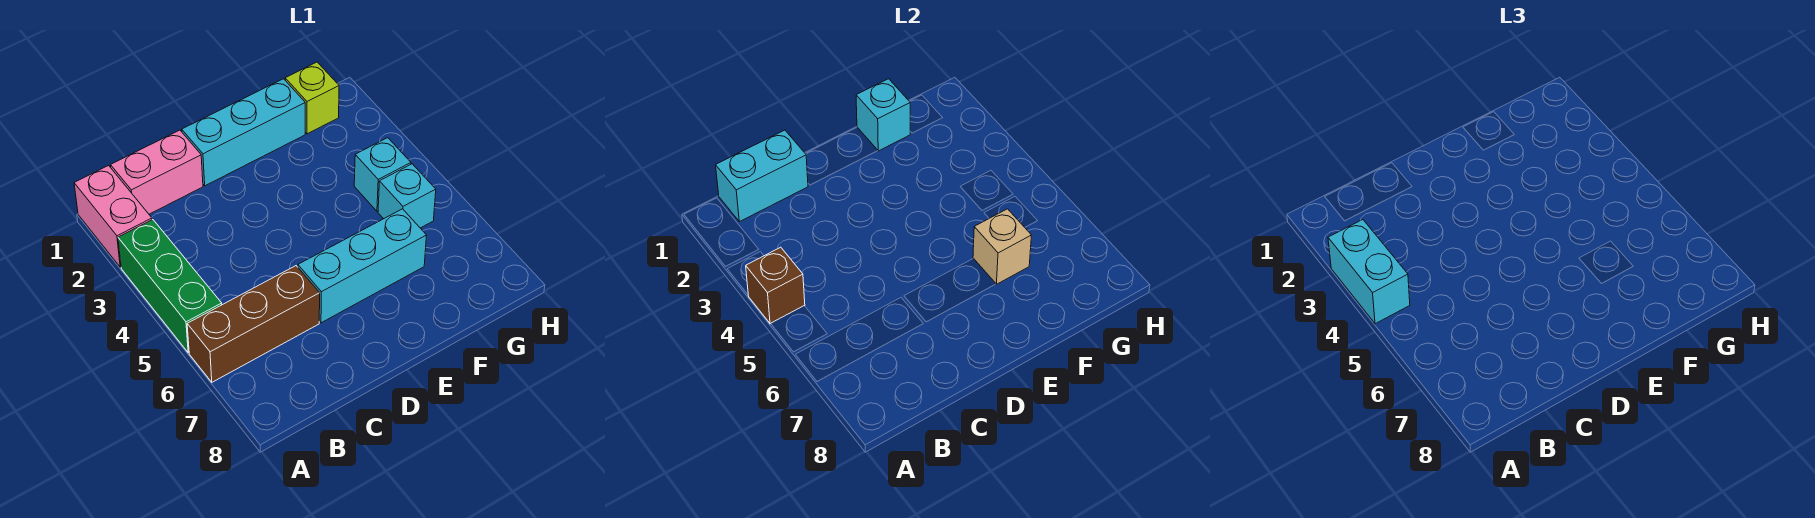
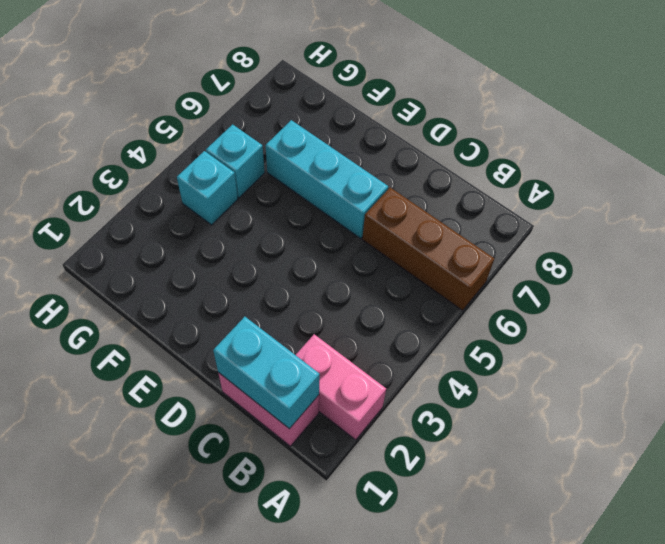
pink brick A2:B2 level 1 -> pink brick A1:A2 level 1
none -> green brick A3:A5 level 1
none -> cyan brick D1:F1 level 1
none -> lime brick G1 level 1

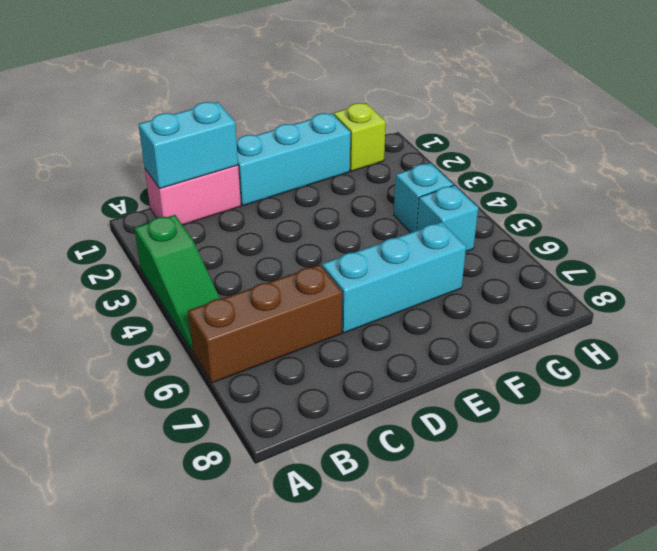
green slope A3:A5 level 1 top 3 -> green brick A3:A5 level 1
none -> pink brick A1:A2 level 1
none -> brown brick A4 level 2
none -> cyan brick F1 level 2

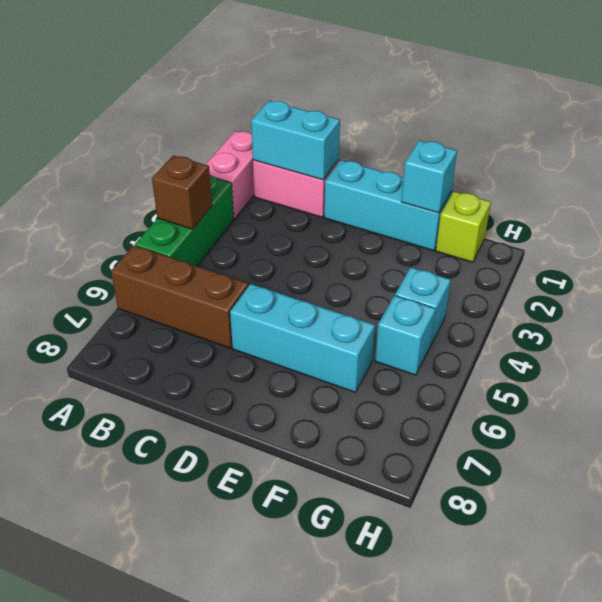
none -> tan brick F6 level 2
none -> cyan brick A3:A4 level 3

